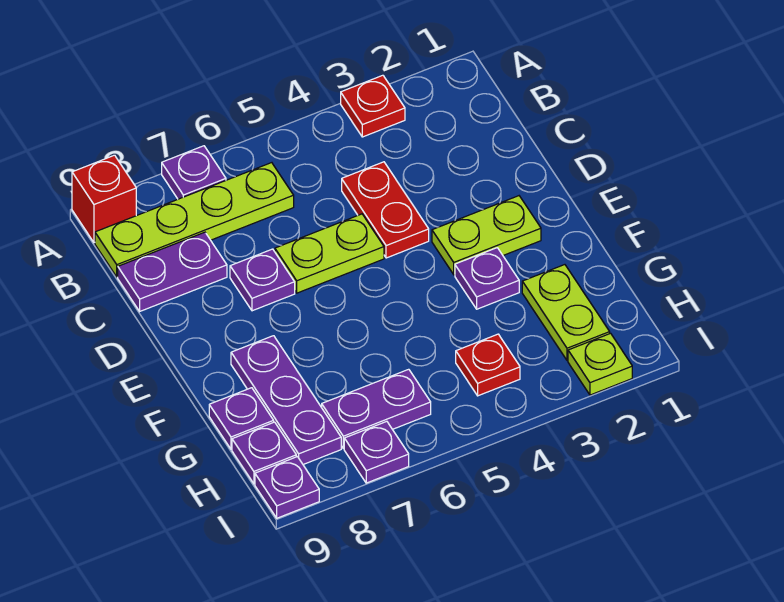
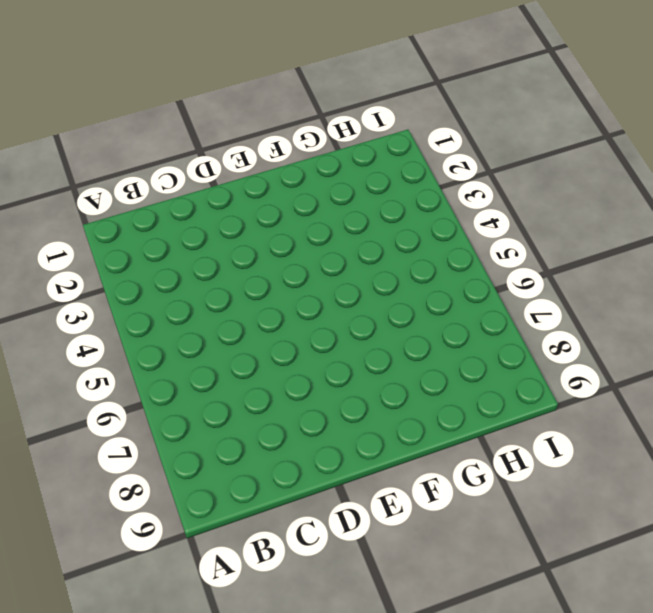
none -> red plate A3 level 1
none -> purple plate A7 level 1
none -> red brick A9 level 1

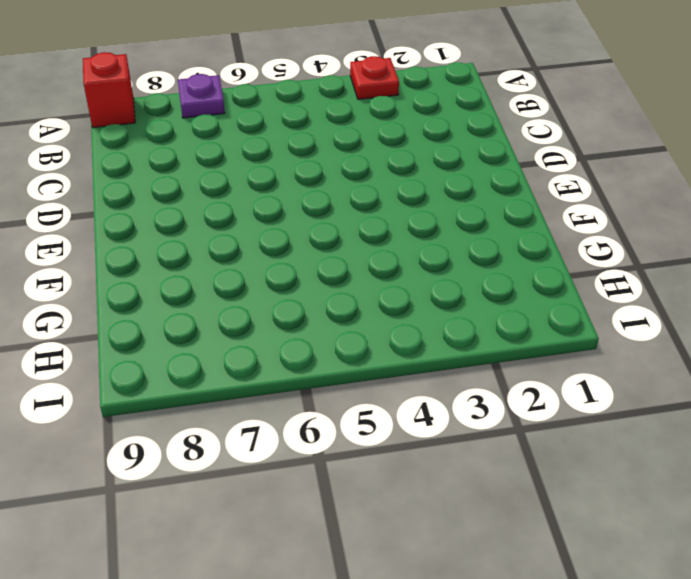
none -> lime plate B6:B9 level 1
none -> red plate C4:D4 level 1
none -> purple plate C8:C9 level 1

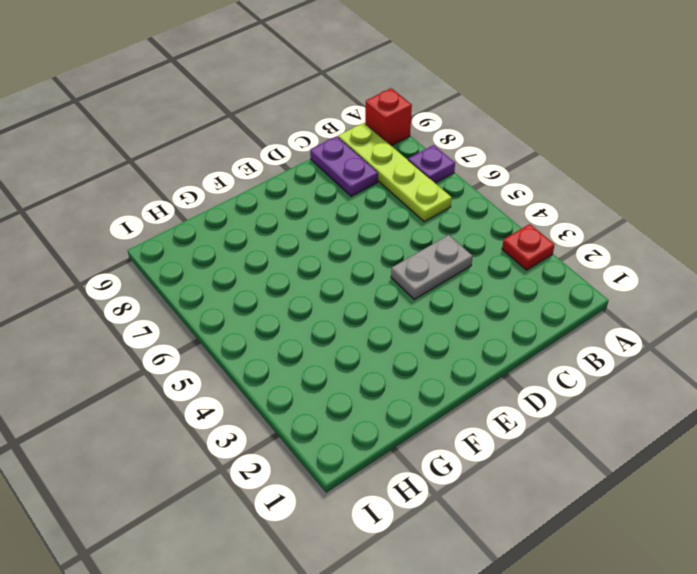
grey plate C4:D4 level 1 -> red plate C4:D4 level 1
none -> lime plate D5:D6 level 1
none -> purple plate D7 level 1
none -> lime plate E2:E3 level 1

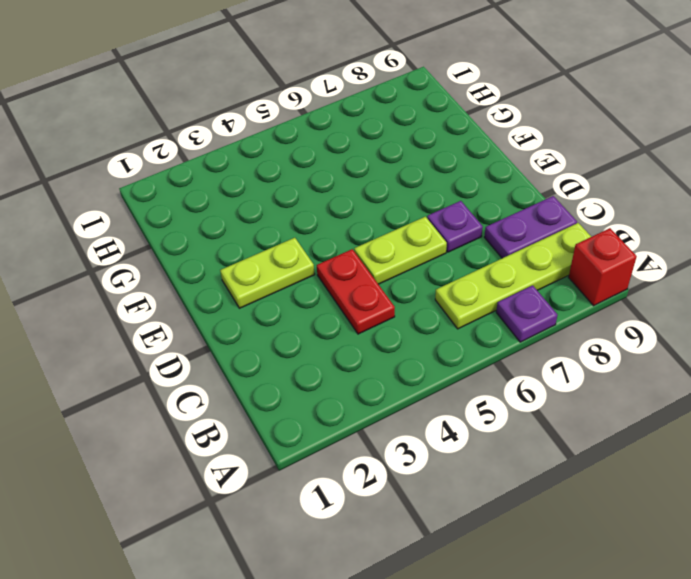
none -> red plate A3 level 1
none -> purple plate F3 level 1
none -> purple plate F8:H8 level 1

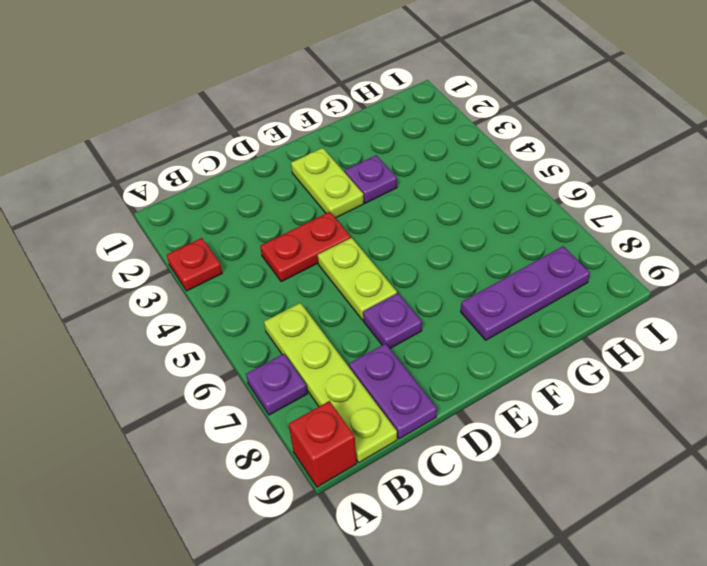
none -> lime plate G2:H2 level 1
none -> purple plate G9 level 1
none -> red plate H4 level 1

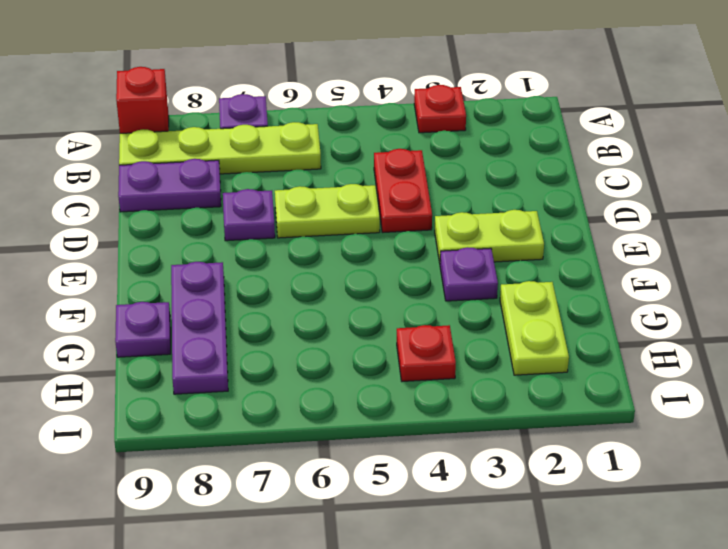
none -> purple plate H6:H7 level 1
none -> purple plate H9 level 1
none -> lime plate I2 level 1

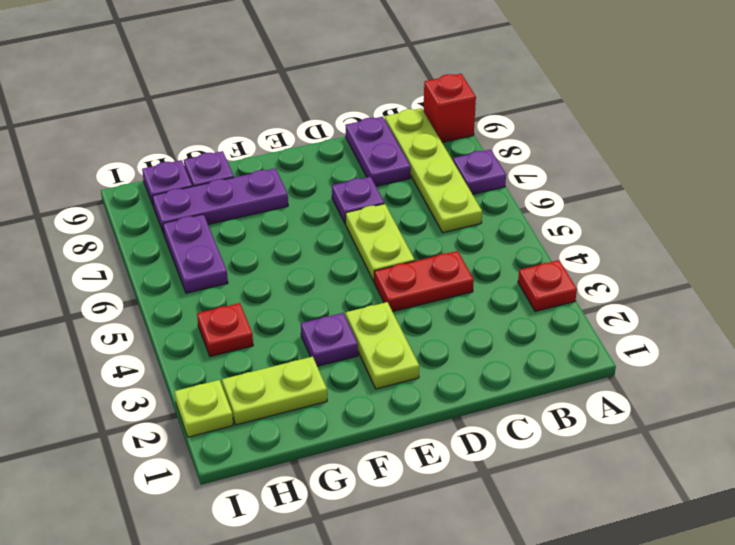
none -> purple plate I7 level 1
none -> purple plate I9 level 1

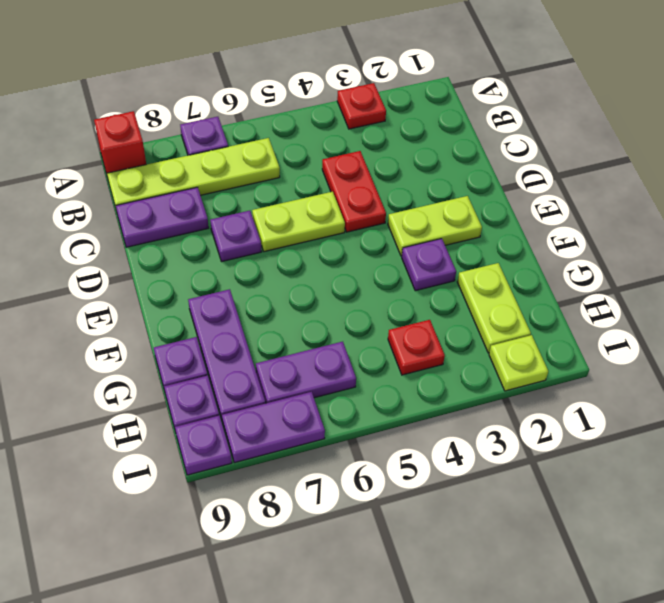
purple plate I7:I8 level 1 -> purple plate I7 level 1

